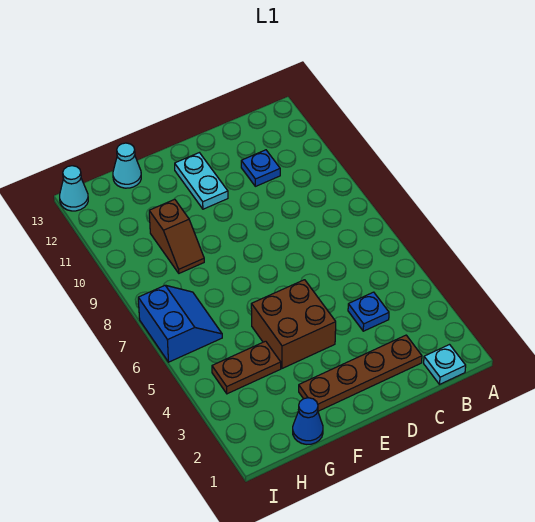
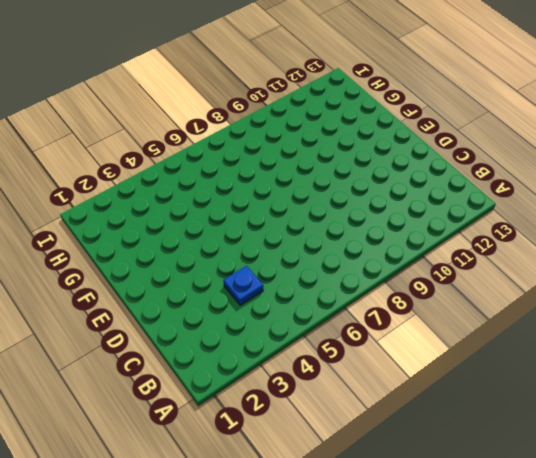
none -> cyan plate B1 level 1
none -> brown plate C2:F2 level 1
none -> blue plate C11 level 1

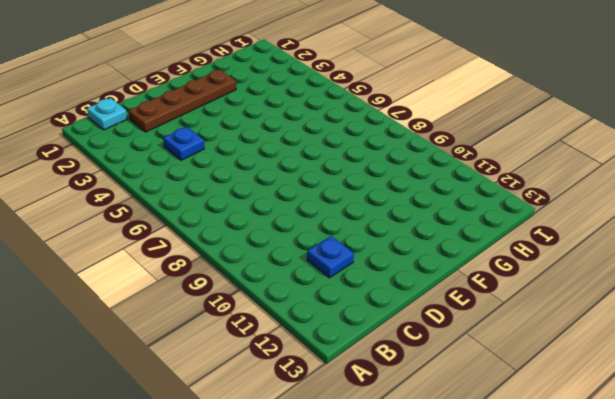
none -> brown brick E4:F5 level 1
none -> cyan plate E11:E12 level 1
none -> blue cone G1 level 1

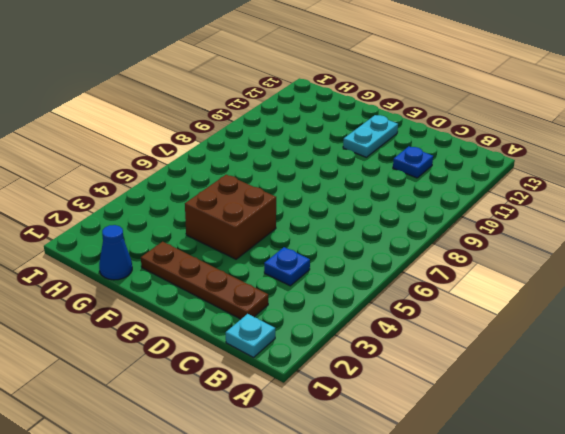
none -> brown plate G4:H4 level 1
none -> brown slope G9:G10 level 1 top 10
none -> cyan cone G13 level 1

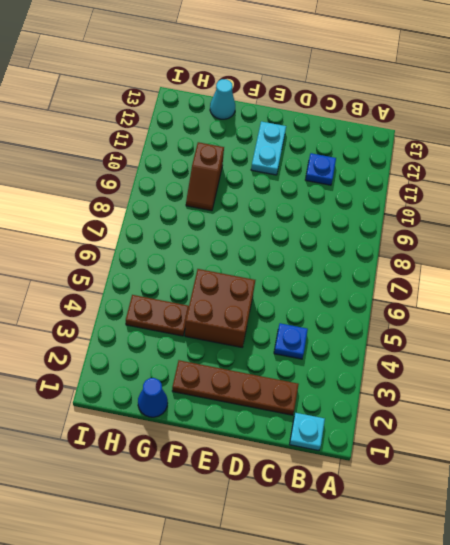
none -> blue slope H6:I7 level 1 top I
none -> cyan cone I13 level 1

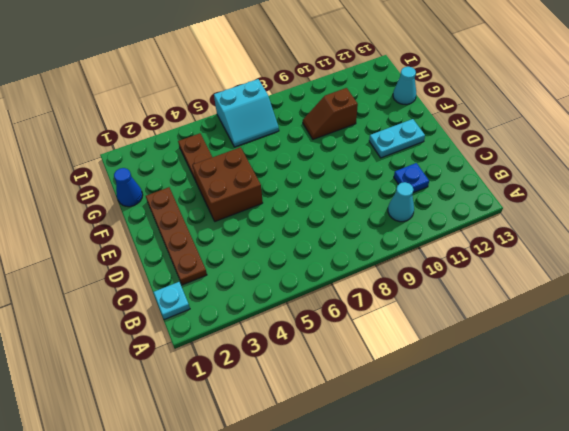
cyan cone B10 level 1 -> cyan cone I13 level 1
cyan slope H6:I7 level 1 top I -> blue slope H6:I7 level 1 top I
none -> blue plate C4 level 1

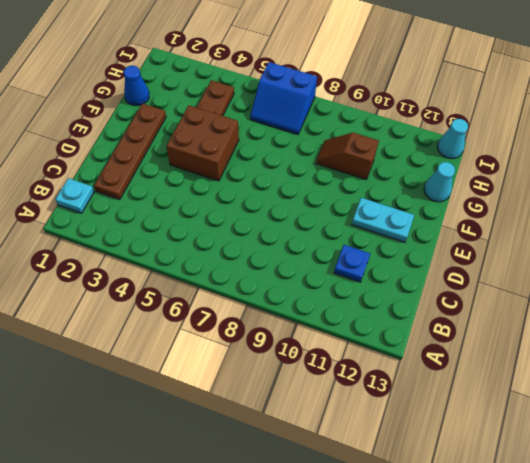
none -> blue plate C4 level 1

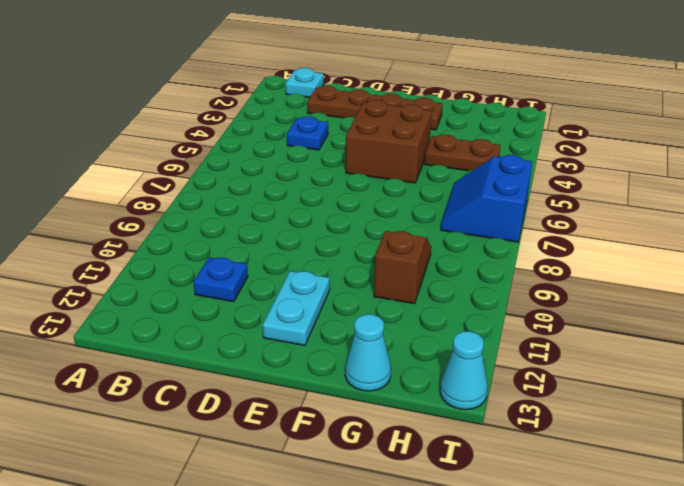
none -> blue cone G1 level 1

